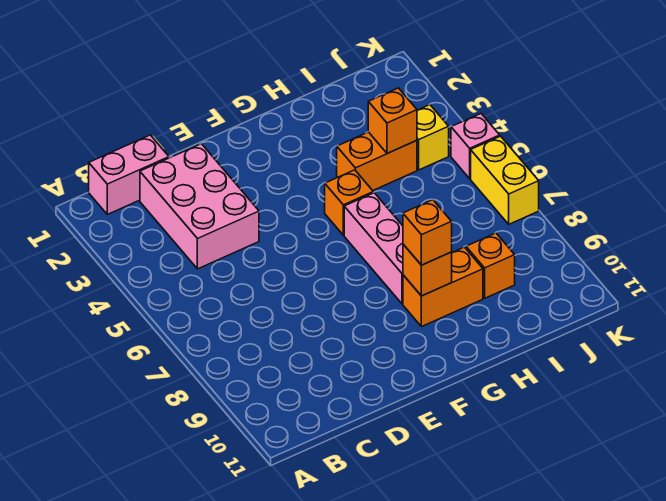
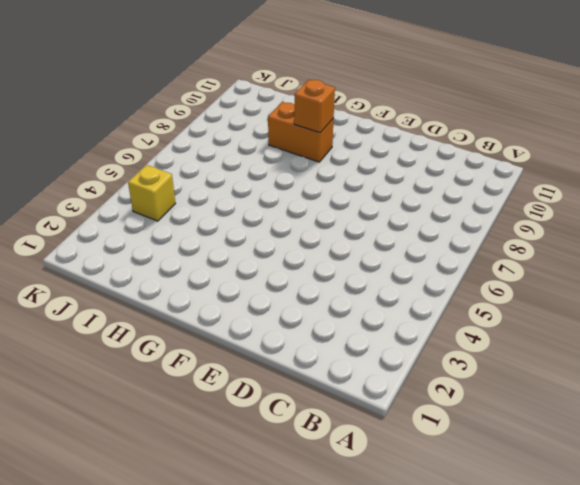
none -> pink brick B1:C1 level 1
none -> pink brick C2:D4 level 1
none -> orange brick G5 level 1

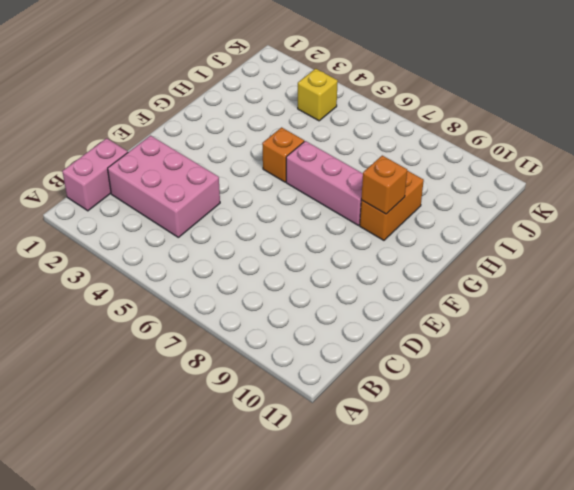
none -> orange brick H4:I4 level 1
none -> orange brick I9 level 1
none -> pink brick K5 level 1

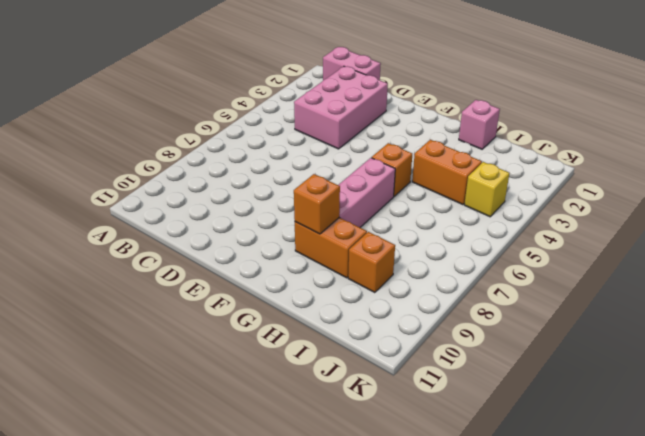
pink brick H1 level 1 -> pink brick K5 level 1
none -> yellow brick K6:K7 level 1
none -> orange brick I4 level 2
none -> orange brick G9 level 3

